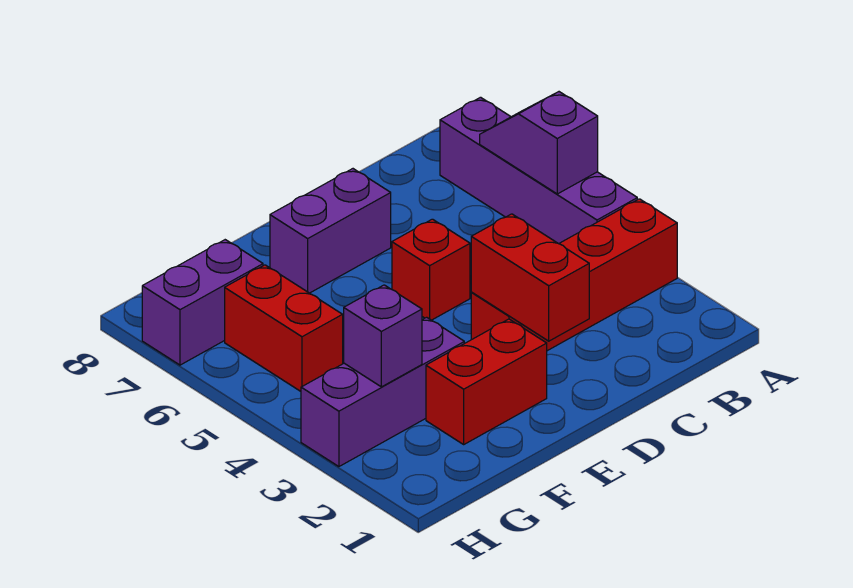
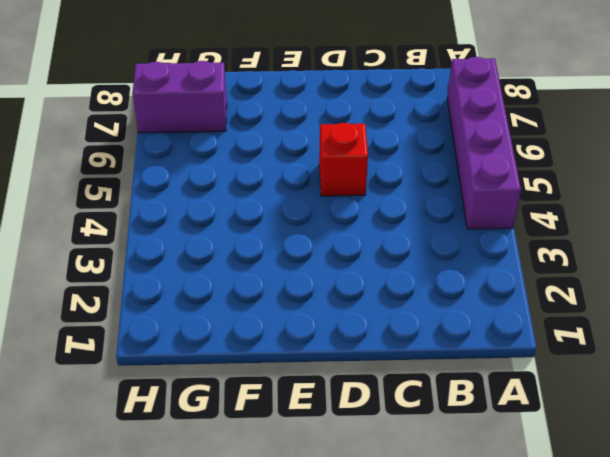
none -> red brick A3:D3 level 1
none -> purple brick D7:E7 level 1

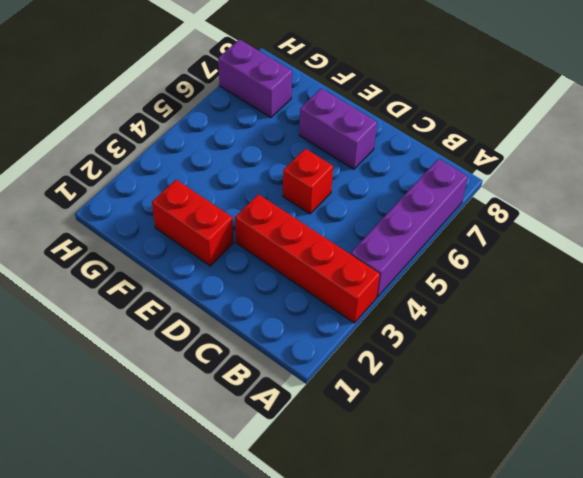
none -> purple brick F3:H3 level 1
none -> red brick G5:G6 level 1

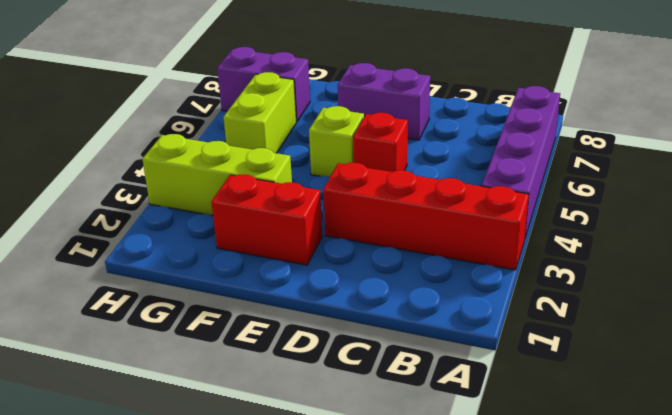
lime brick E5 level 1 -> none
lime brick F3:H3 level 1 -> purple brick F3:H3 level 1
lime brick G5:G6 level 1 -> red brick G5:G6 level 1
none -> purple slope A5:A6 level 2 top 5
none -> red brick D2:D3 level 2

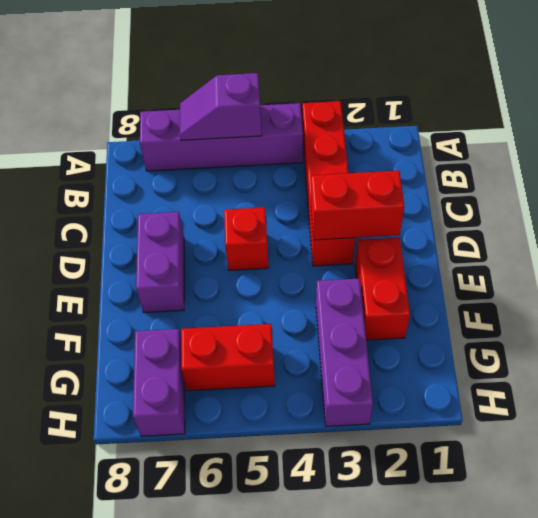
none -> purple brick G3 level 2

